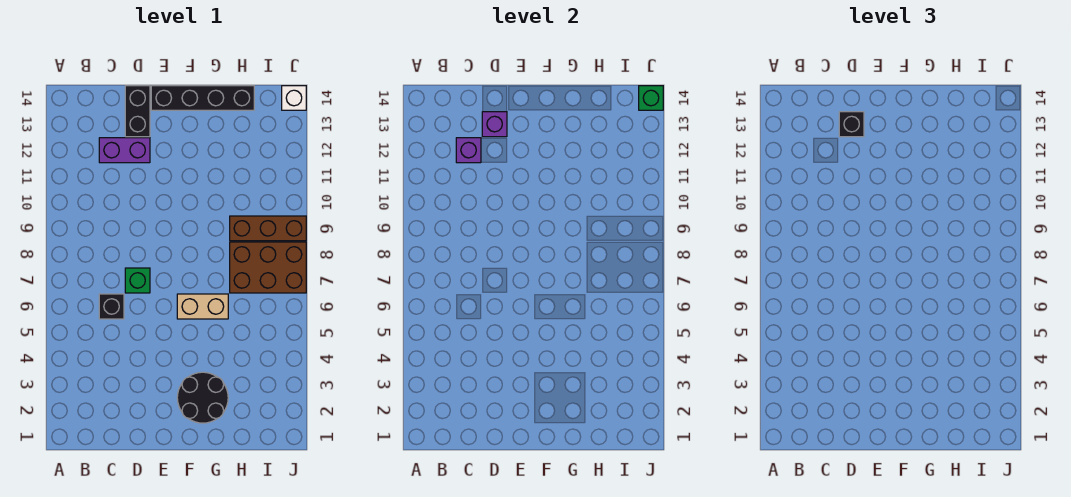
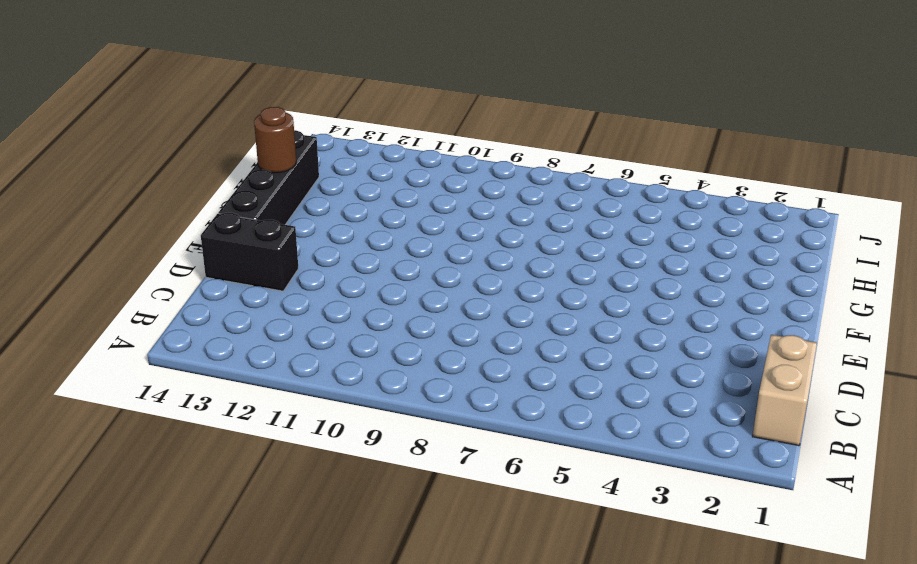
tan brick B1:C1 level 1 -> tan brick F6:G6 level 1
brown round brick G14 level 2 -> none
none -> black brick C6 level 1
none -> purple brick C12:D12 level 1
none -> green brick D7 level 1

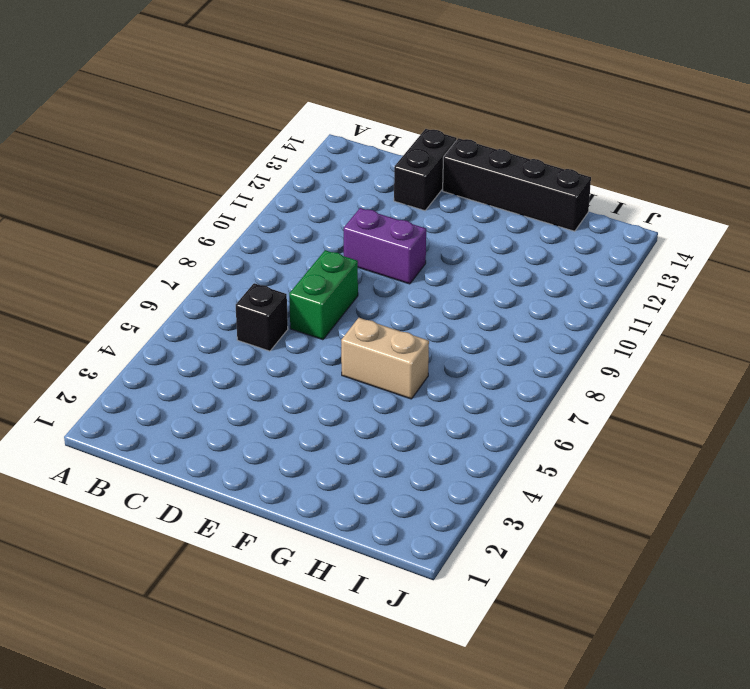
green brick D7:D8 level 1 -> green brick D7 level 1
purple brick D10:E10 level 1 -> purple brick C12:D12 level 1
none -> black round brick F2:G3 level 1
none -> brown brick H7:J8 level 1
none -> brown brick H9:J9 level 1

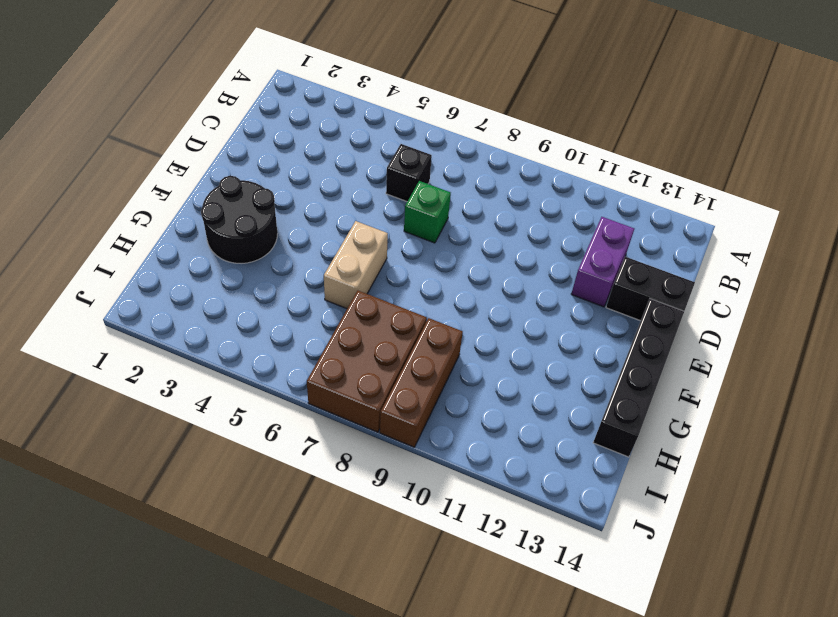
none -> white brick J14 level 1
none -> purple brick C12 level 2
none -> purple brick D13 level 2

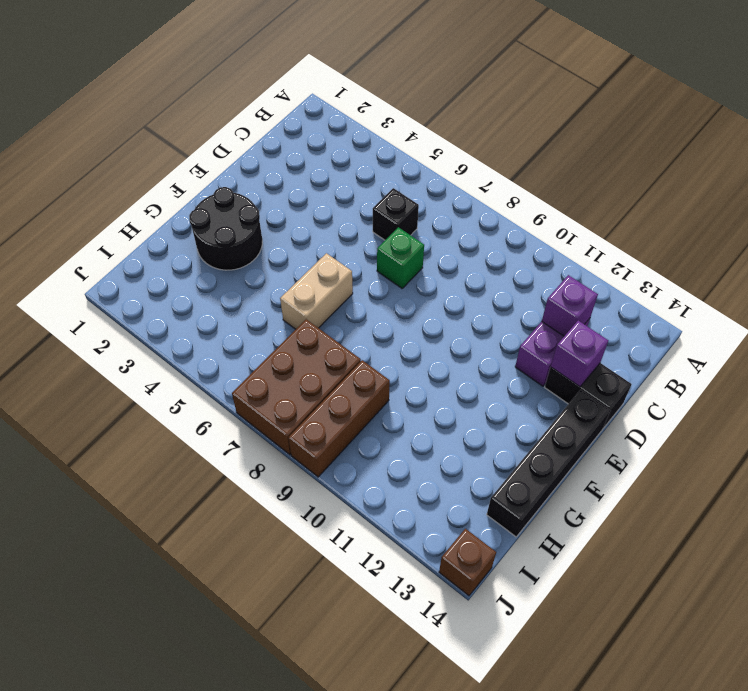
brown brick J14 level 1 -> white brick J14 level 1
none -> green brick J14 level 2
none -> black brick D13 level 3

